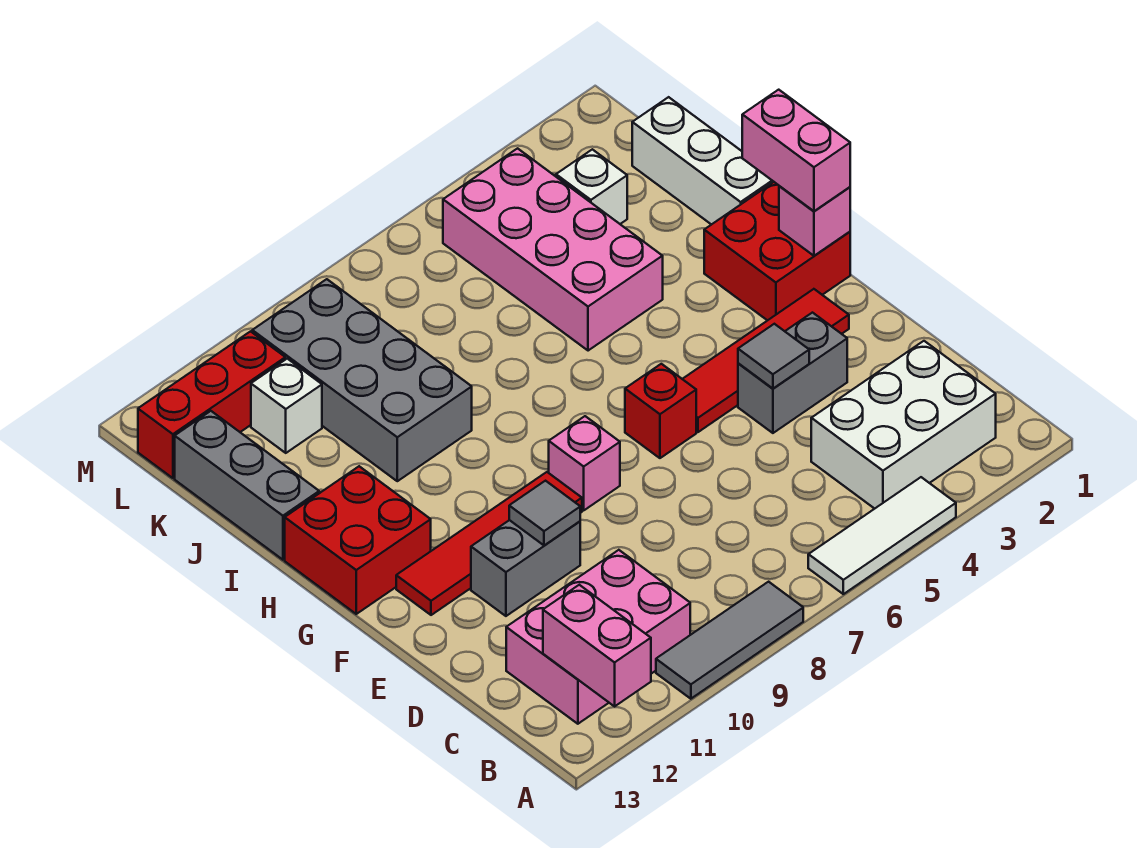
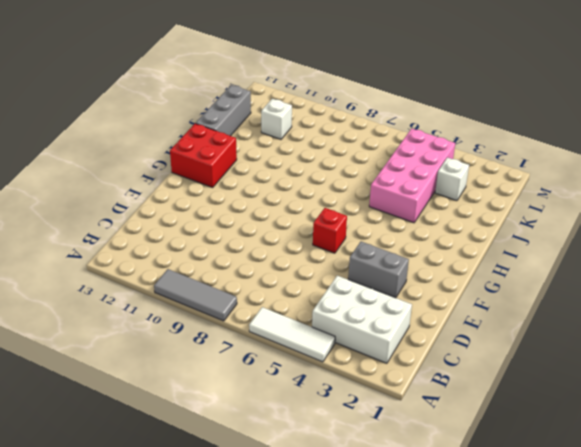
none -> pink brick B10:C12 level 1
none -> grey brick E10:E11 level 1
none -> red tile F2:F5 level 1

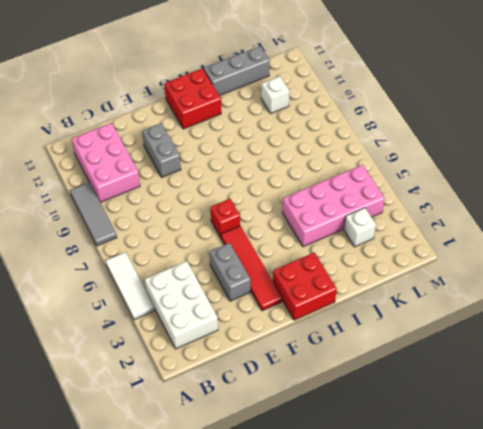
none -> pink brick F8 level 1
none -> red tile F9:F12 level 1
none -> white brick I1:K1 level 1

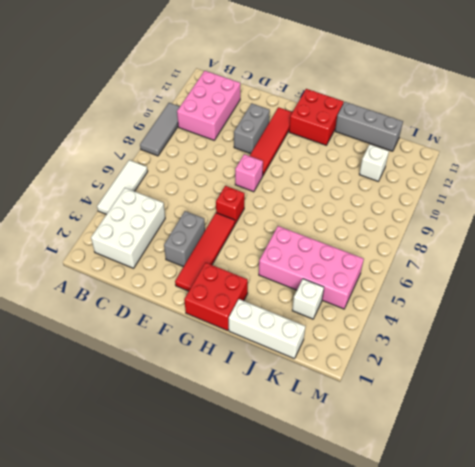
none -> grey brick I9:L10 level 1
none -> red brick L11:L13 level 1
none -> pink brick A12:B12 level 2

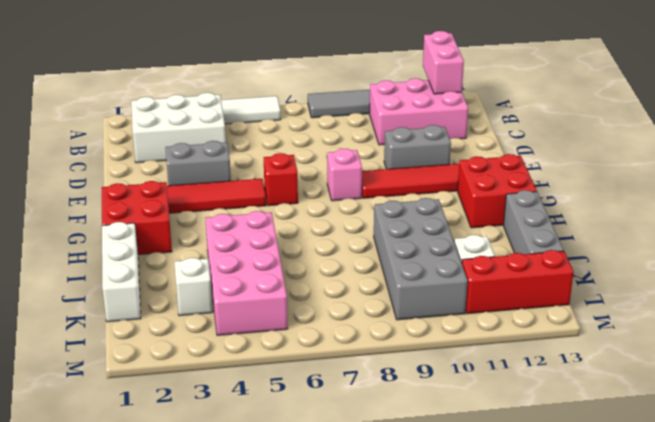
none -> grey tile E4 level 2
none -> grey tile E10 level 2
none -> pink brick G1 level 2

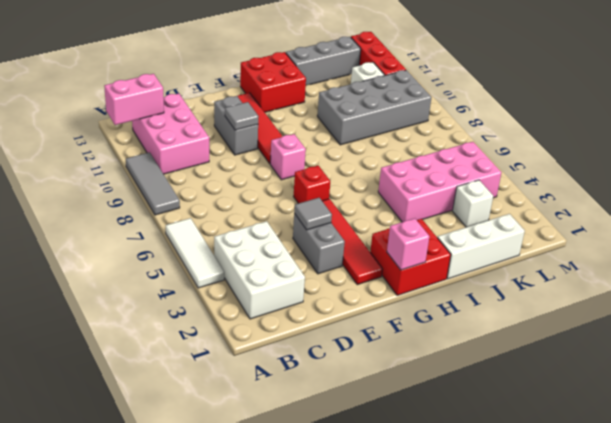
none -> pink brick G1:H1 level 3

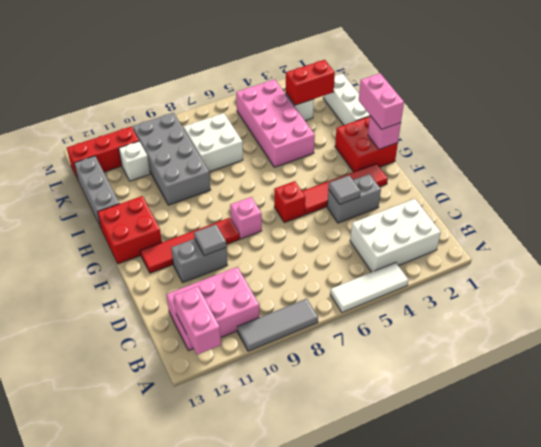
white brick J7:K8 level 1 -> none
red brick K2:K3 level 2 -> none

